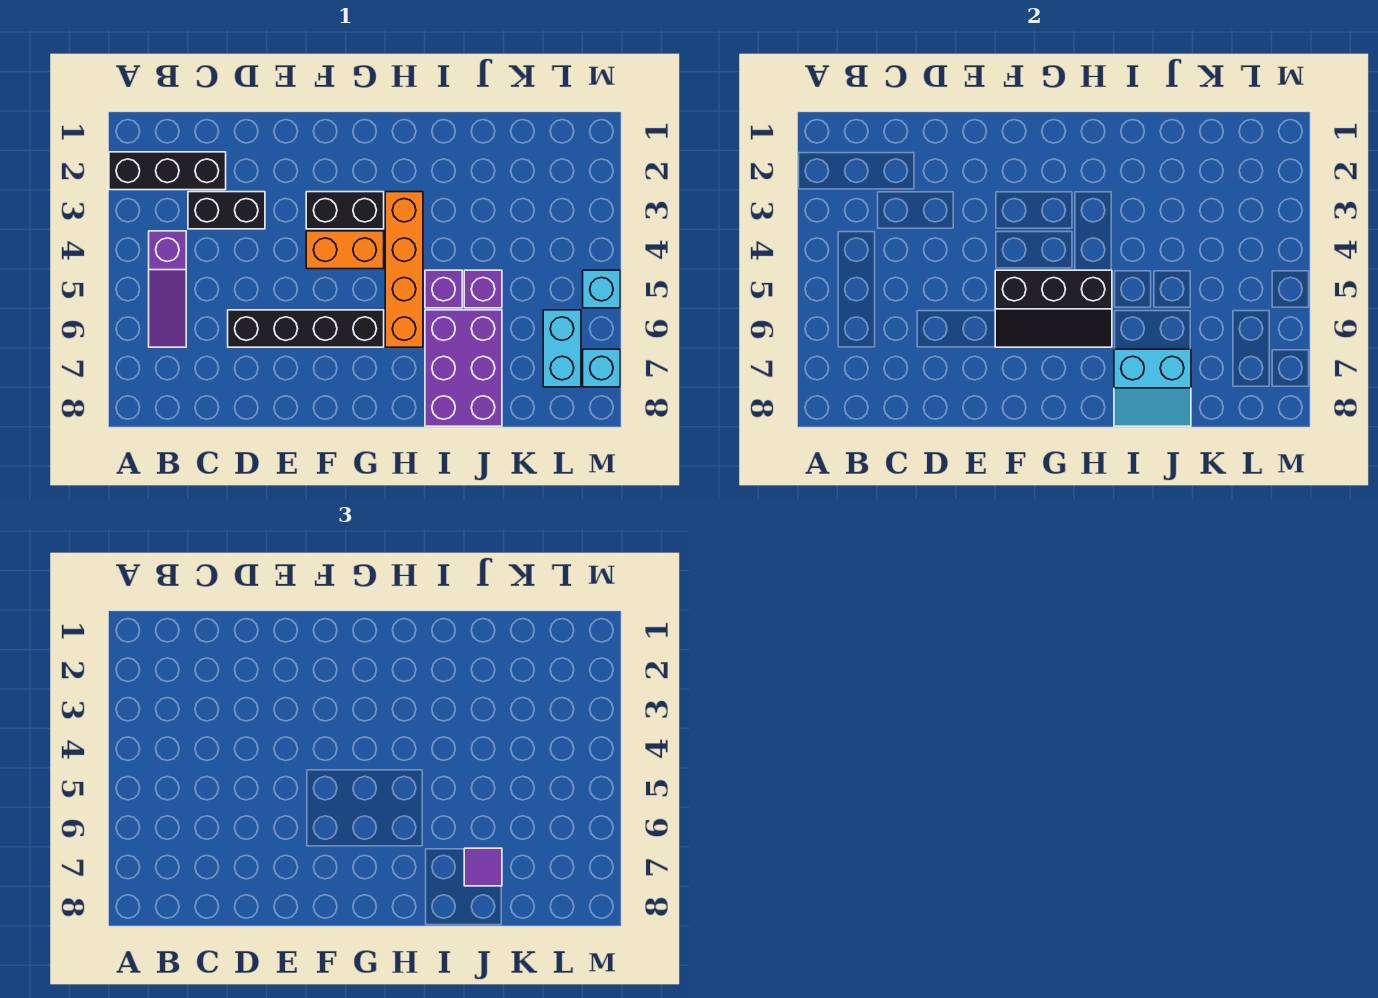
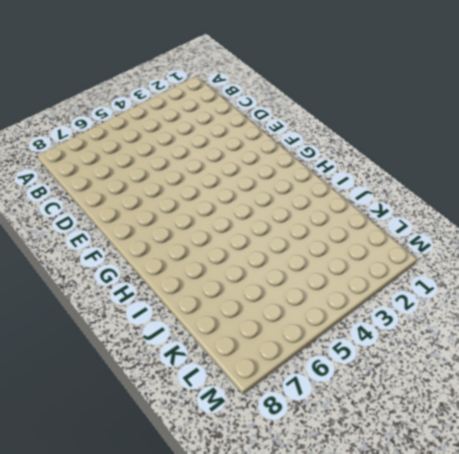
none -> black brick A2:C2 level 1
none -> purple slope B4:B6 level 1 top 4
none -> black brick C3:D3 level 1

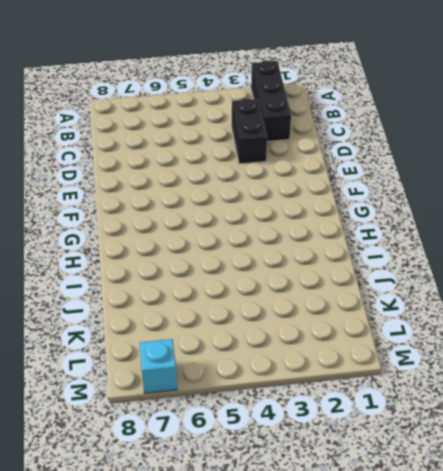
none -> purple slope B4:B6 level 1 top 4
none -> black brick D6:G6 level 1
none -> black brick F3:G3 level 1

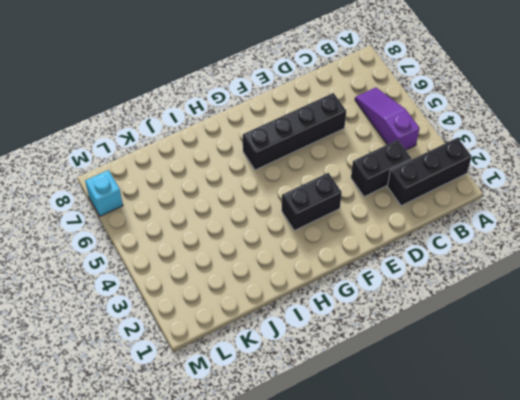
none -> orange brick F4:G4 level 1
none -> orange brick H3:H6 level 1
none -> purple brick I5 level 1

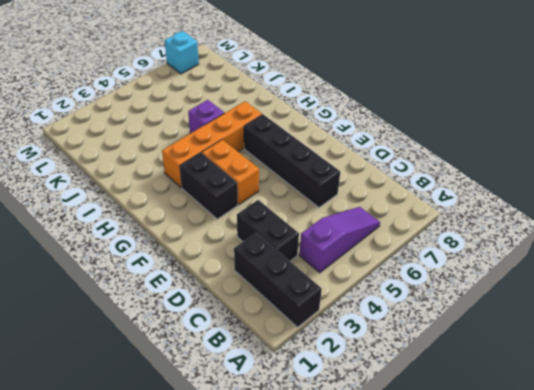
none -> purple brick I6:J8 level 1
none -> purple brick J5 level 1
none -> cyan brick L6:L7 level 1

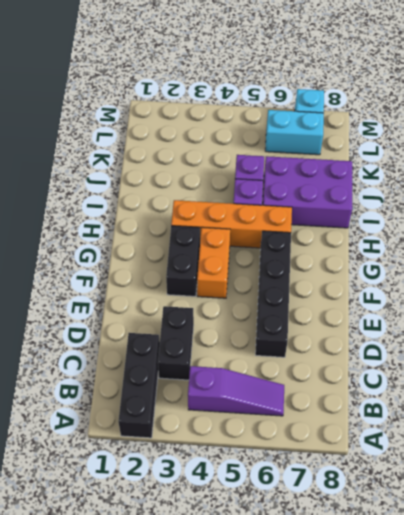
none -> cyan brick M5 level 1
none -> black slope F5:H6 level 2 top 5
none -> cyan slope I7:J8 level 2 top 7

